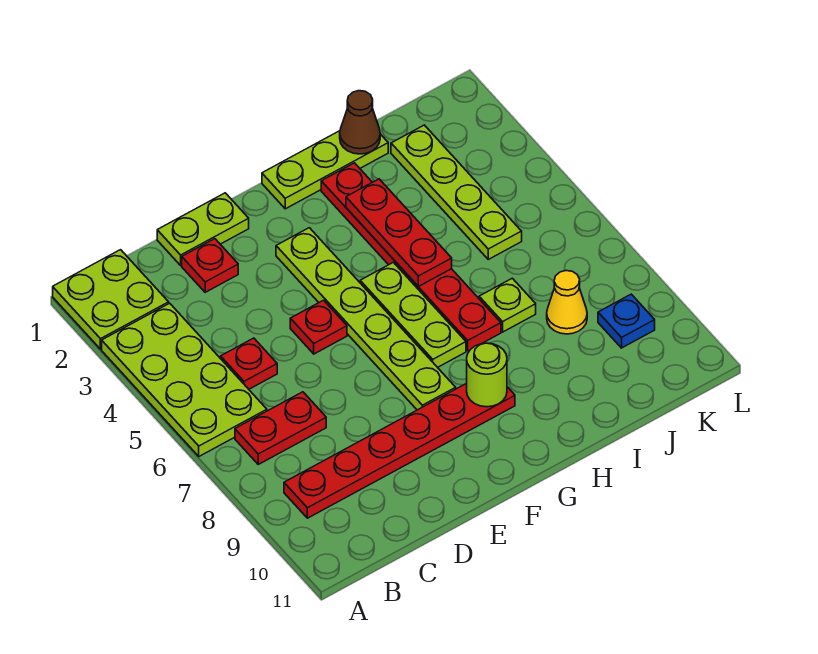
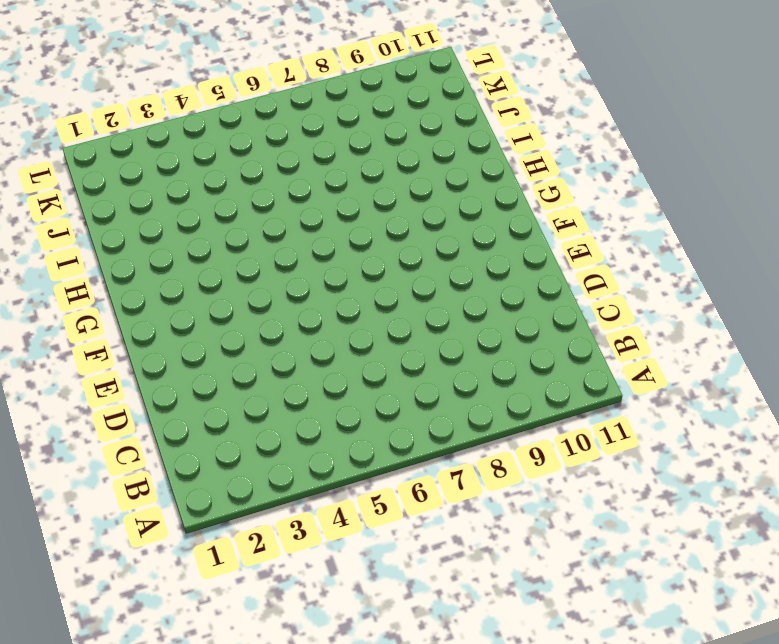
none -> lime plate A1:B2 level 1
none -> lime plate A3:B6 level 1
none -> red plate B7:C7 level 1

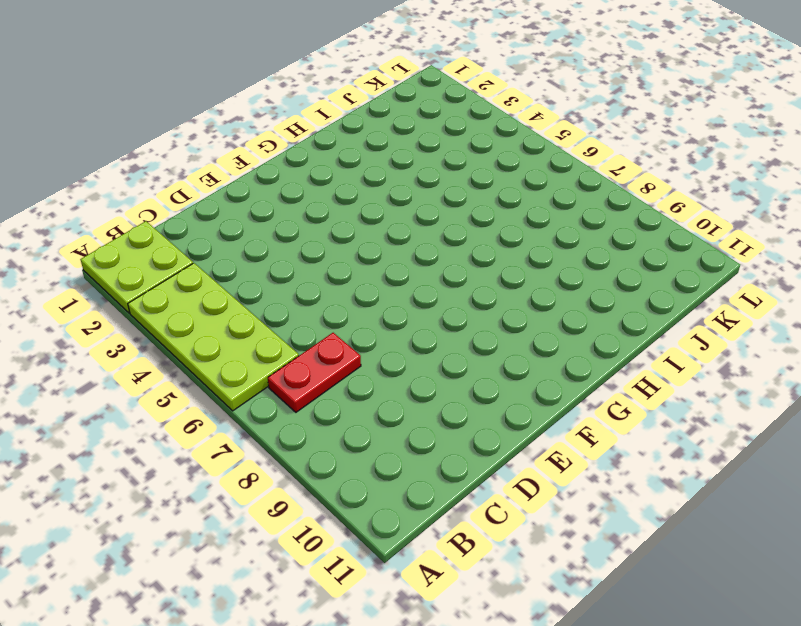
none -> red plate B9:G9 level 1
none -> red plate C5 level 1
none -> lime plate D1:E1 level 1

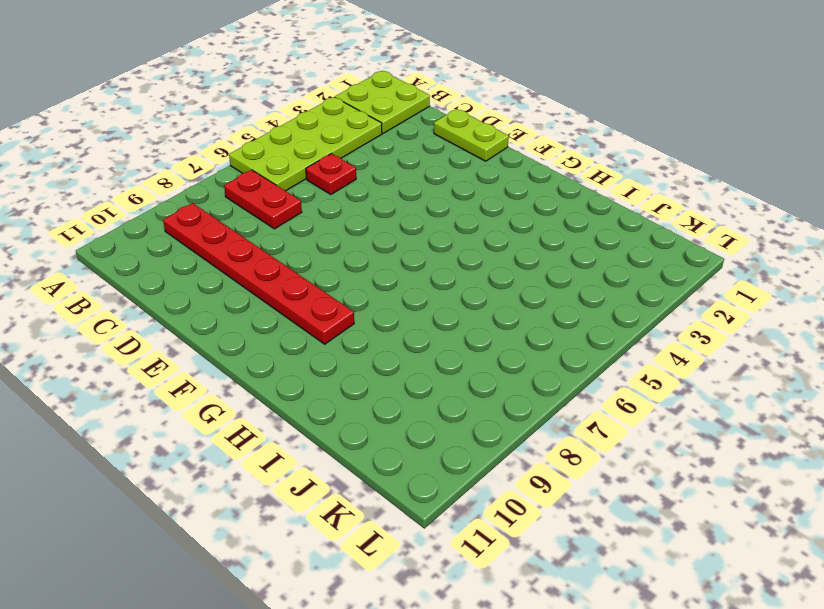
none -> red plate D2 level 1
none -> red plate E5 level 1
none -> lime plate F3:F8 level 1

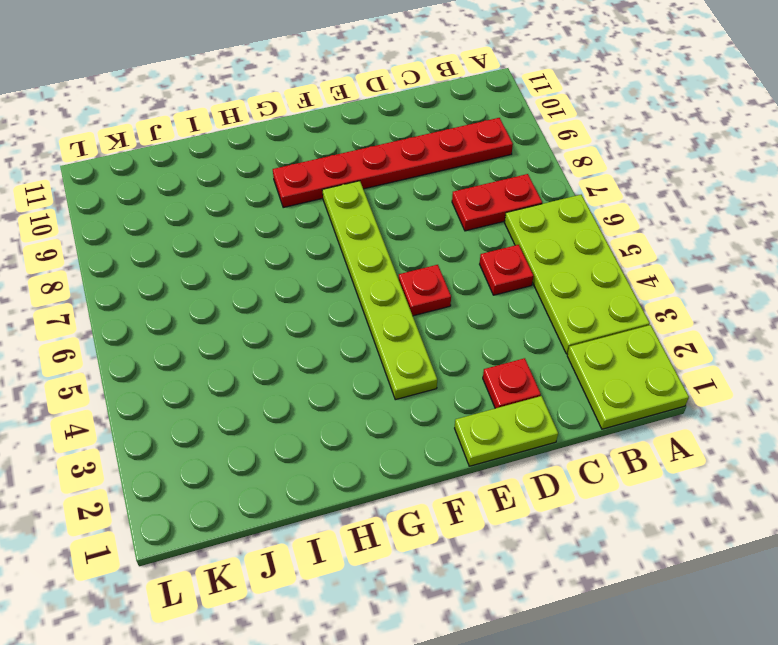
none -> lime plate G1:I1 level 1
none -> lime plate G5:G7 level 1
none -> red plate H2:H7 level 1

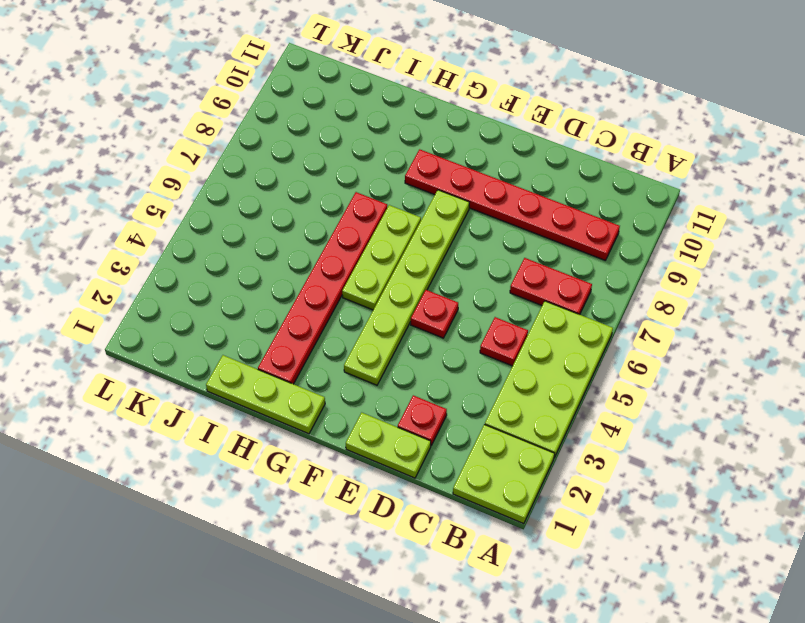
none -> lime plate I7 level 1
none -> lime plate J2:J5 level 1
none -> yellow cone J8 level 1

